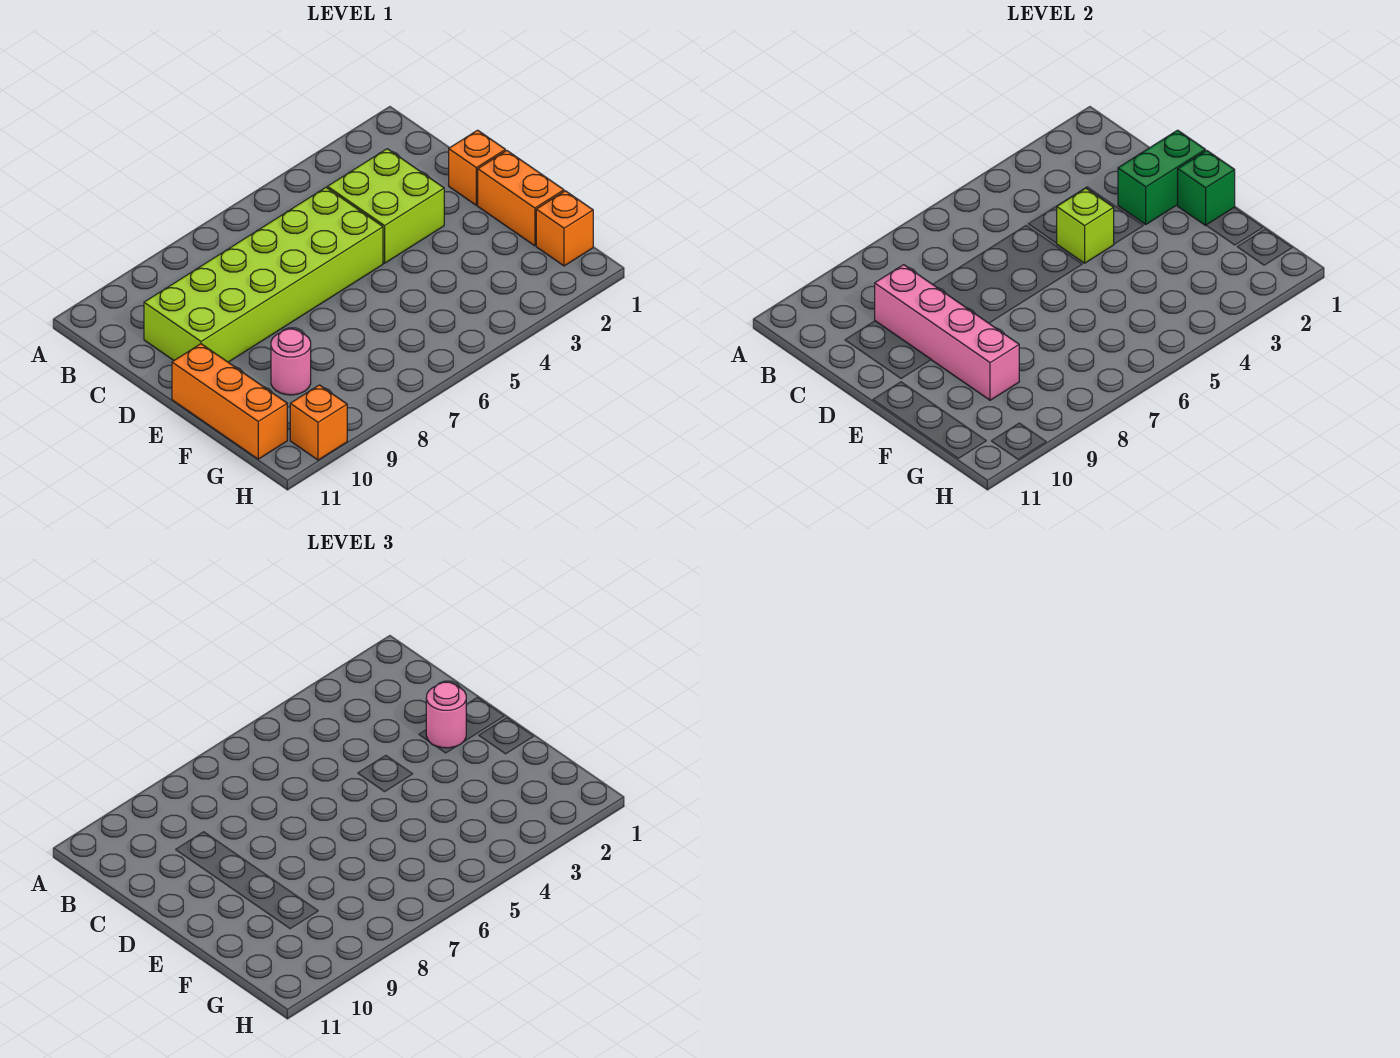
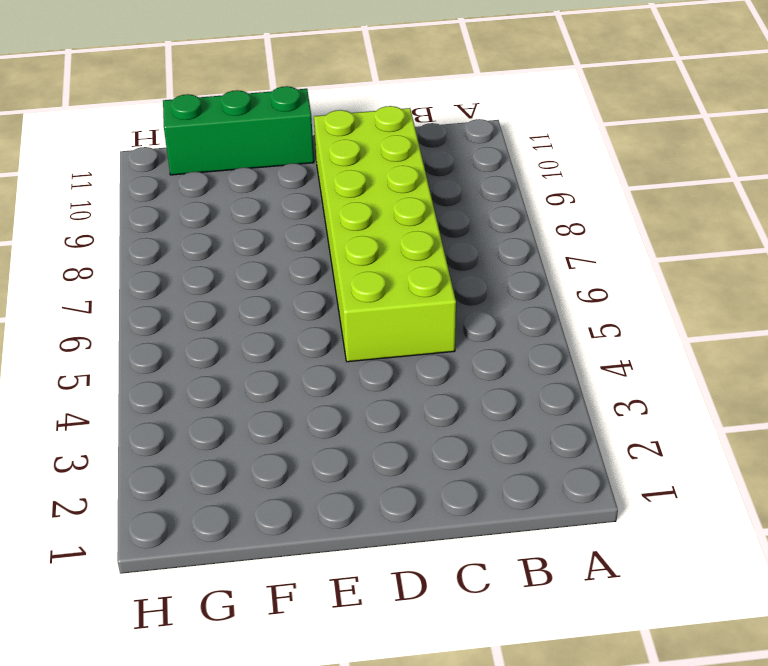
green brick E11:G11 level 1 -> orange brick E11:G11 level 1
none -> lime brick C3:D4 level 1
none -> orange brick D1 level 1
none -> orange brick E1:F1 level 1

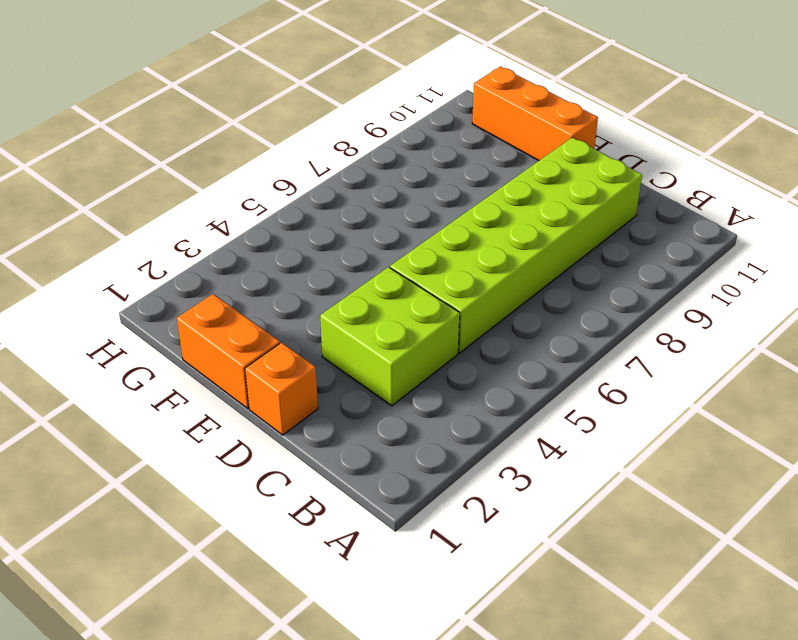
none -> pink round brick F9 level 1
none -> orange brick G1 level 1
none -> orange brick H10 level 1

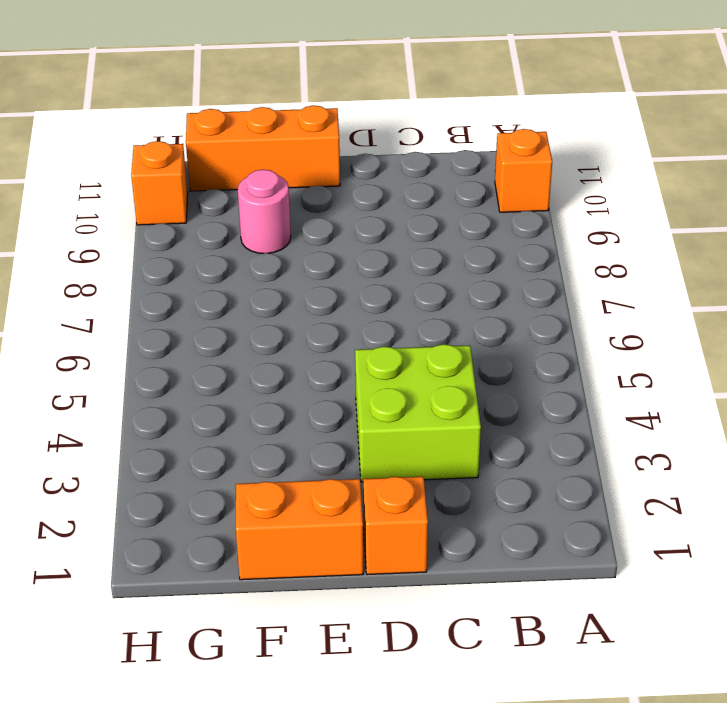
orange brick A10 level 1 -> orange brick G1 level 1
none -> lime brick C5:D10 level 1
none -> pink brick C9:F9 level 2
none -> green brick D1:D2 level 2

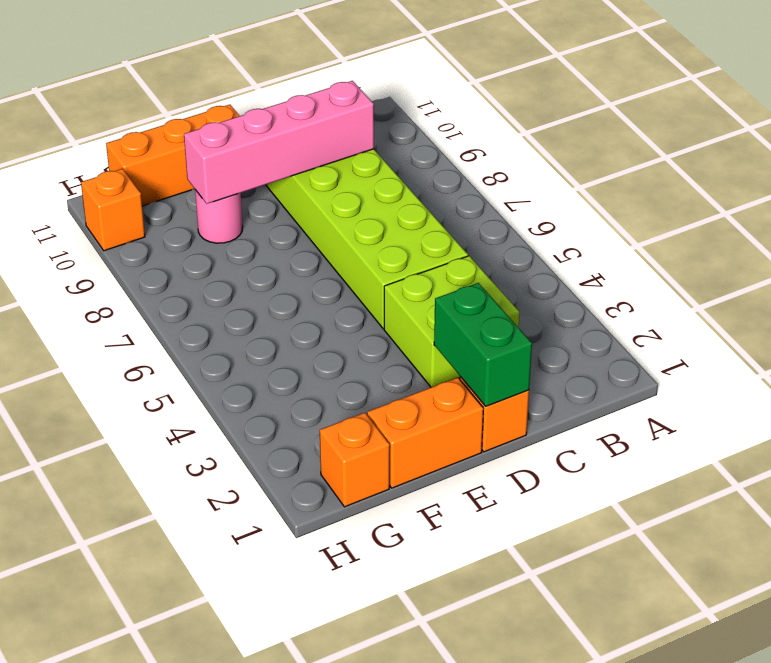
none -> lime brick D4 level 2
none -> green brick E1 level 2
none -> pink round brick D2 level 3

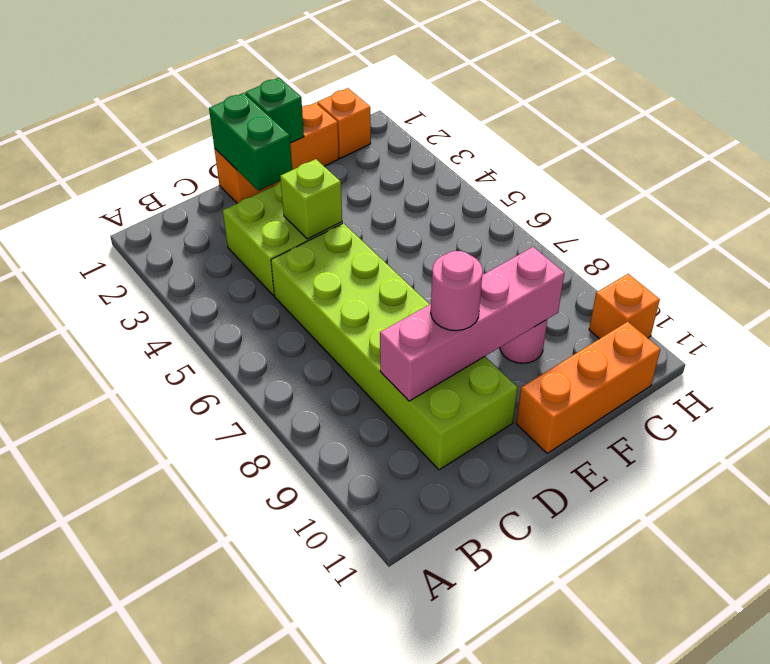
pink round brick D9 level 3 -> pink round brick D2 level 3

